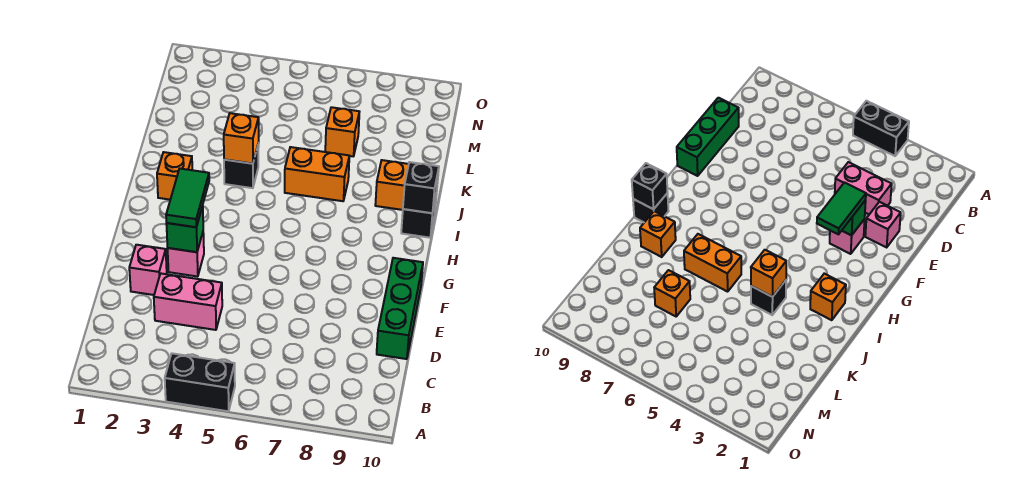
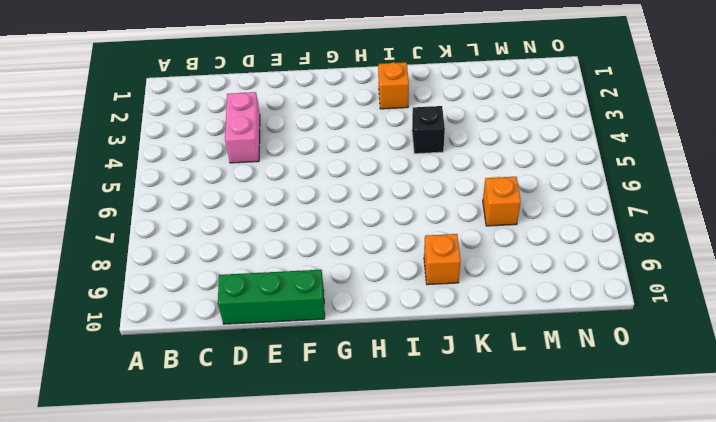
none -> black brick A4:A5 level 1
none -> pink brick E2 level 1
none -> pink brick F3 level 1

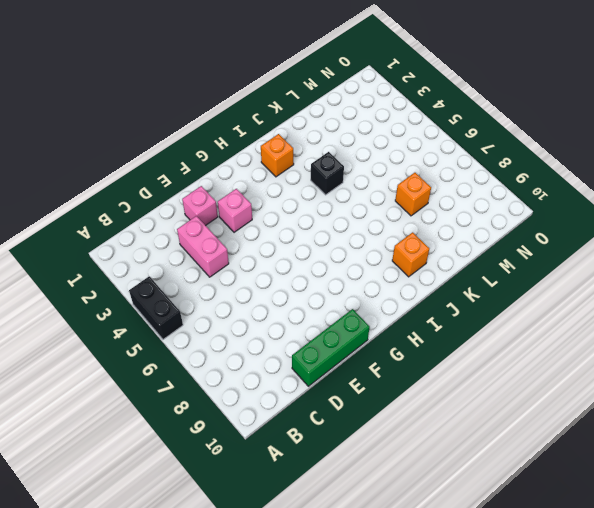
none -> black brick I10 level 1
none -> orange brick J6:J7 level 1
none -> green brick F3 level 2

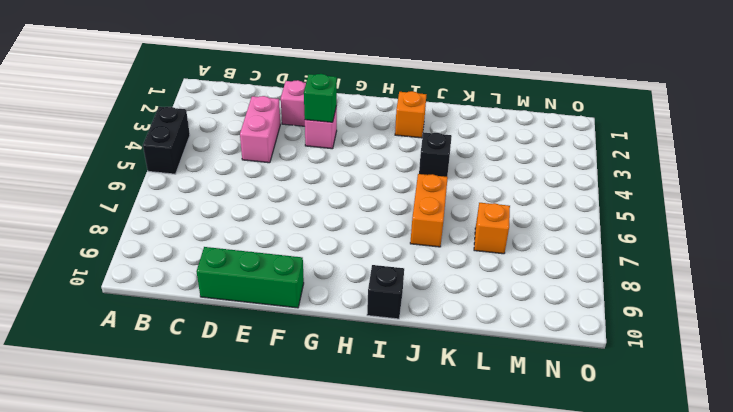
none -> orange brick J9 level 1
none -> black brick I10 level 2
none -> orange brick J4 level 2

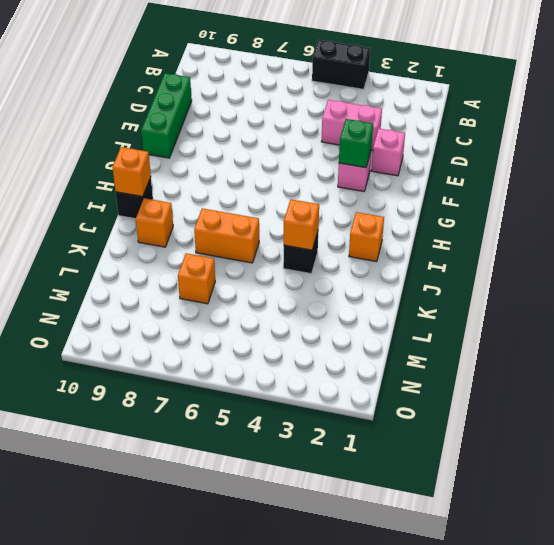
orange brick I10 level 2 -> black brick I10 level 2
none -> green tile F3:G3 level 3

